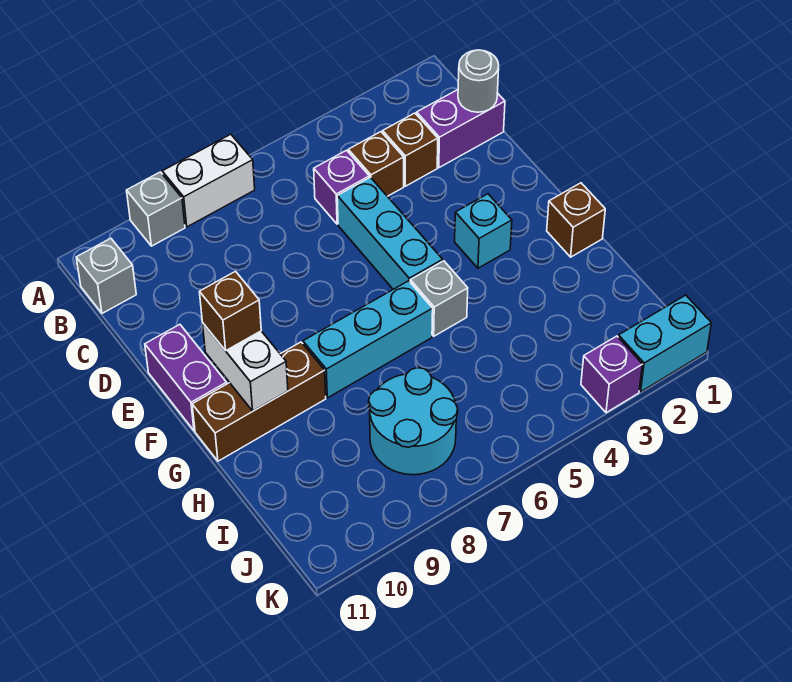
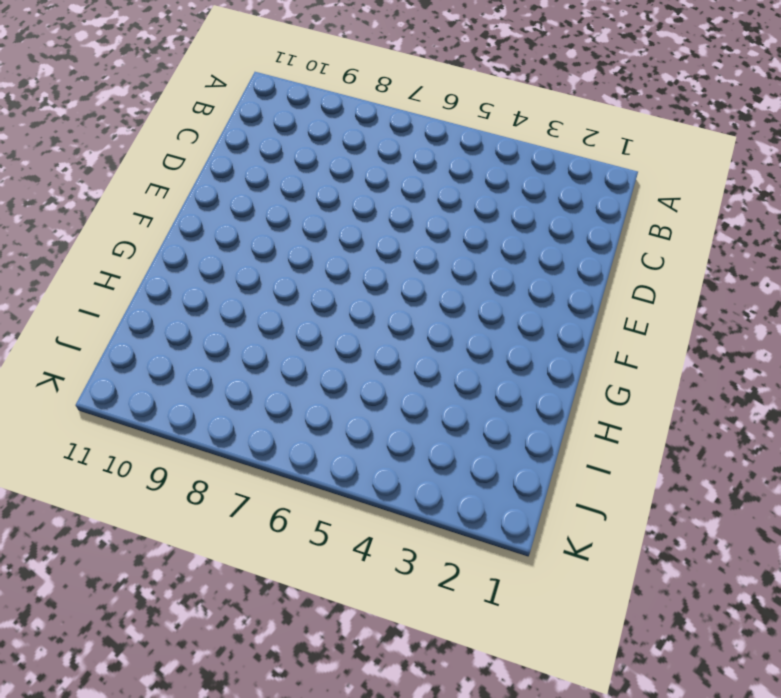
none -> white brick A7:A8 level 1
none -> grey brick A9 level 1
none -> grey brick B11 level 1

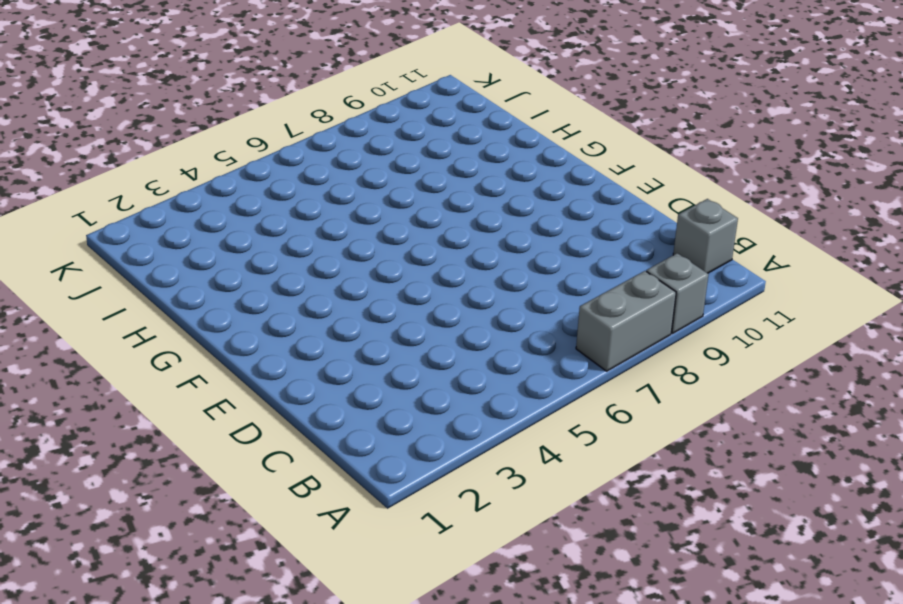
grey brick A7:A8 level 1 -> white brick A7:A8 level 1
none -> purple brick C1:C2 level 1
none -> brown brick C3 level 1
none -> brown brick C4 level 1

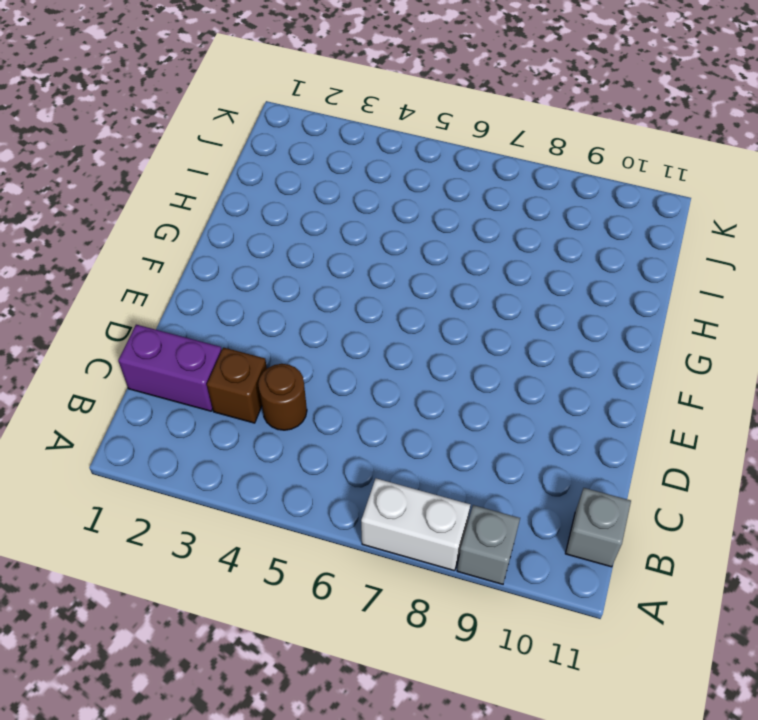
brown round brick C4 level 1 -> brown brick C4 level 1
none -> purple brick C5 level 1
none -> cyan brick D5:F5 level 1
none -> purple brick E11:F11 level 1

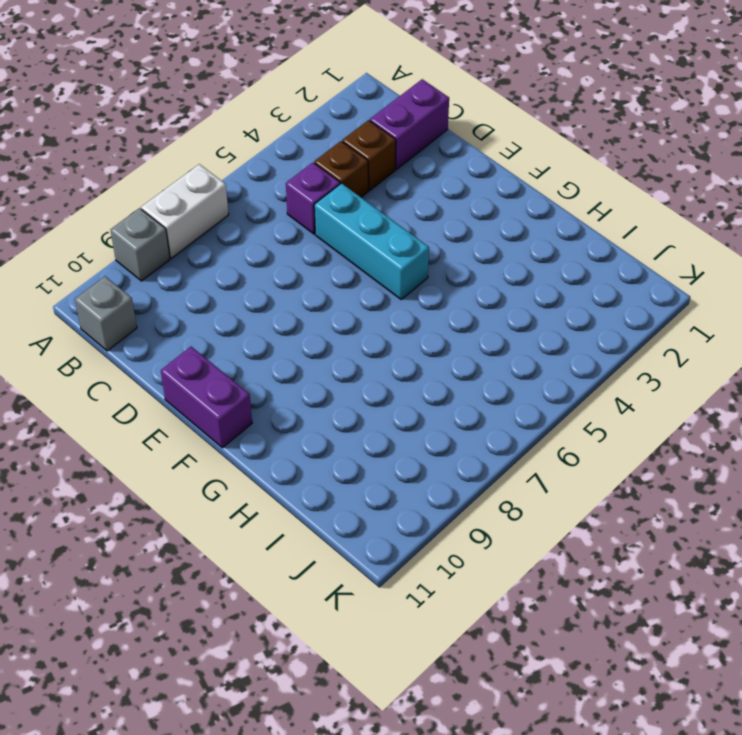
none -> cyan brick F3 level 1
none -> brown brick G1 level 1
none -> grey brick G5 level 1

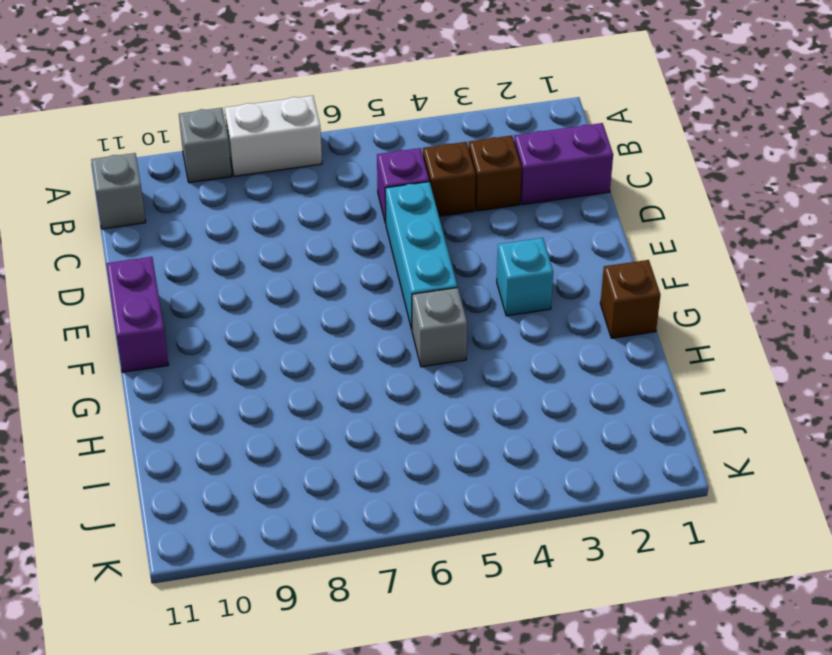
none -> cyan brick G6:G8 level 1
none -> brown brick G9:G11 level 1
none -> cyan round brick I7:J8 level 1

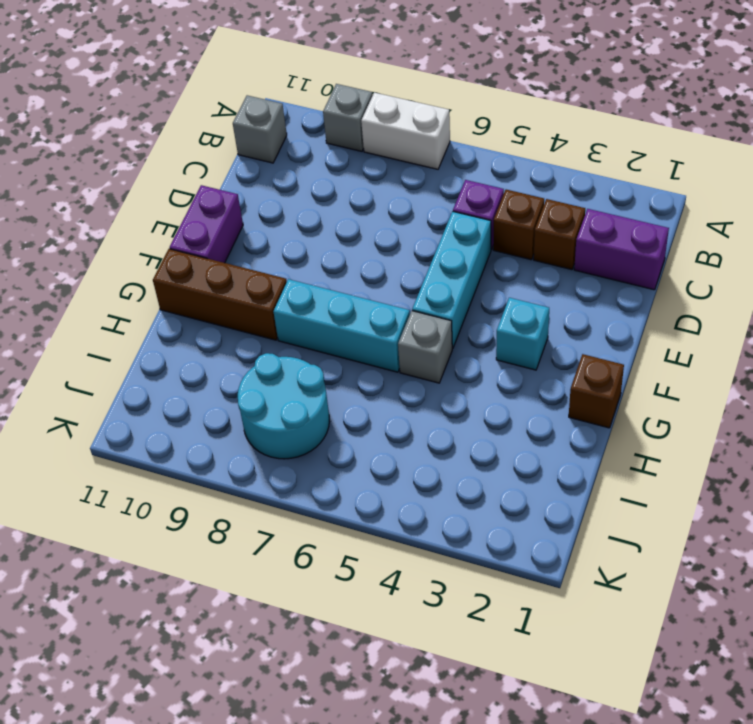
none -> cyan brick K1:K2 level 1
none -> purple brick K3 level 1
none -> grey round brick C1 level 2

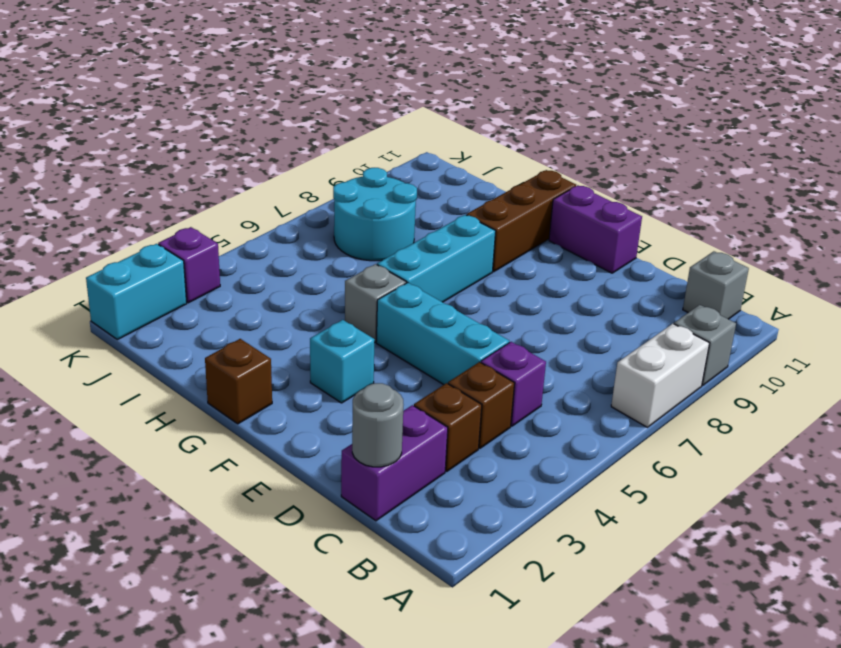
none -> white brick F10:G10 level 2
none -> brown brick F10 level 3

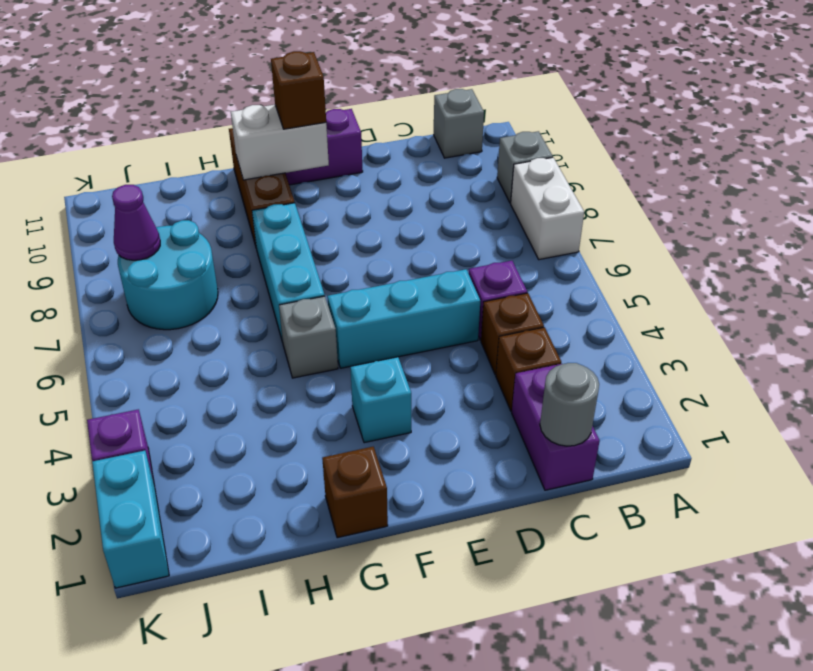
purple cone J8 level 2 -> none

